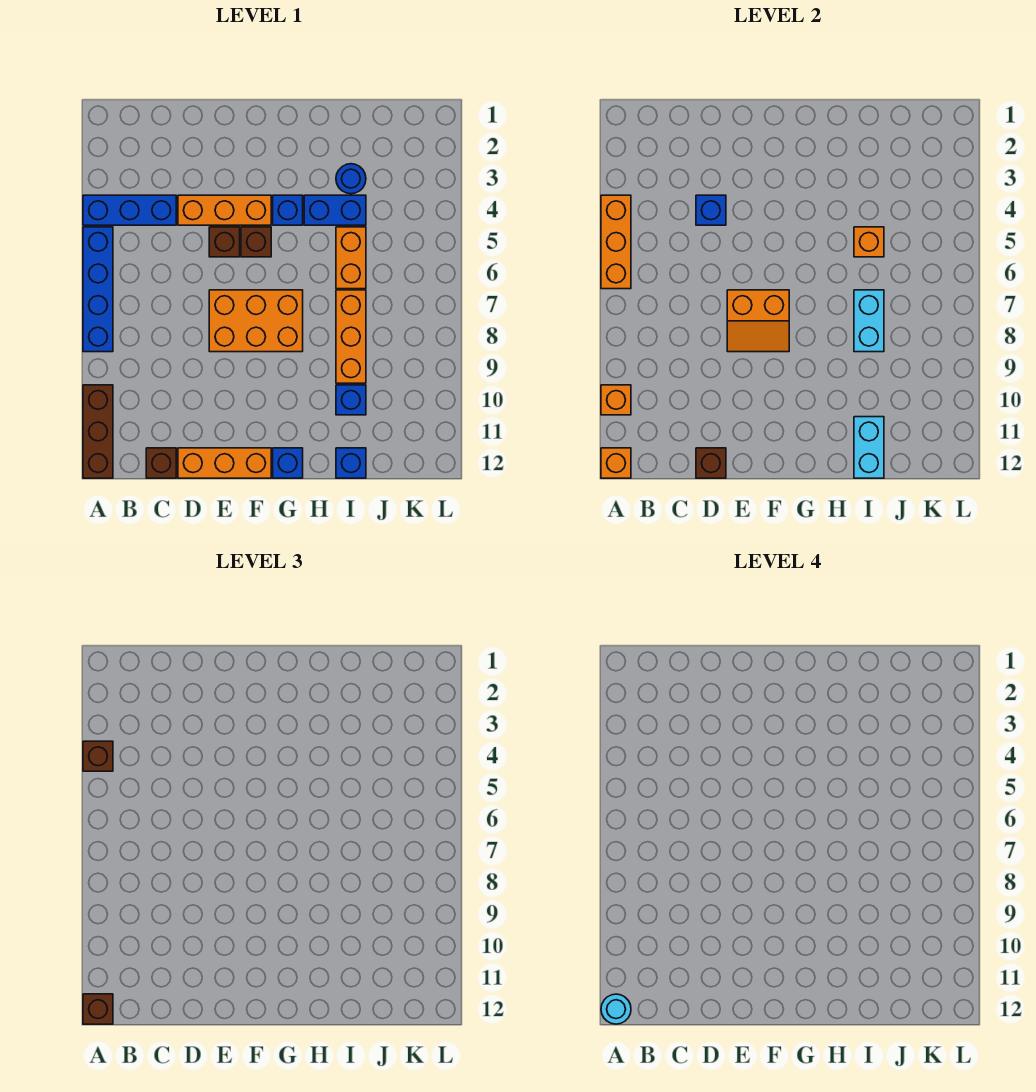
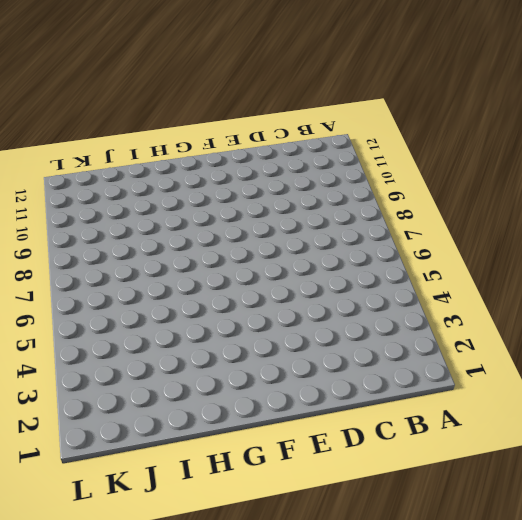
none -> blue brick A4:C4 level 1
none -> blue brick A5:A8 level 1
none -> brown brick A10:A12 level 1

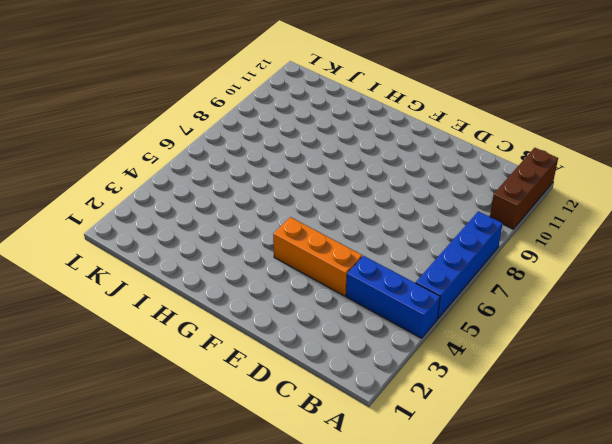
none -> brown brick C12 level 1
none -> orange brick D12:F12 level 1
none -> brown brick E5 level 1

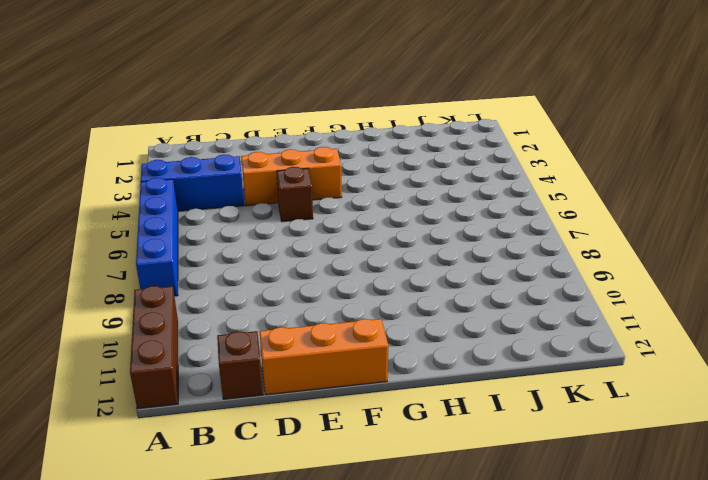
none -> orange brick E7:G8 level 1
none -> brown brick F5 level 1
none -> blue brick G4 level 1

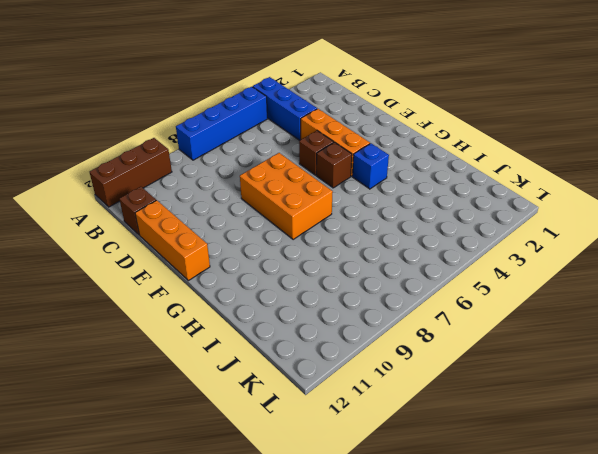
none -> blue brick G12 level 1
none -> blue brick H4:I4 level 1
none -> blue round brick I3 level 1

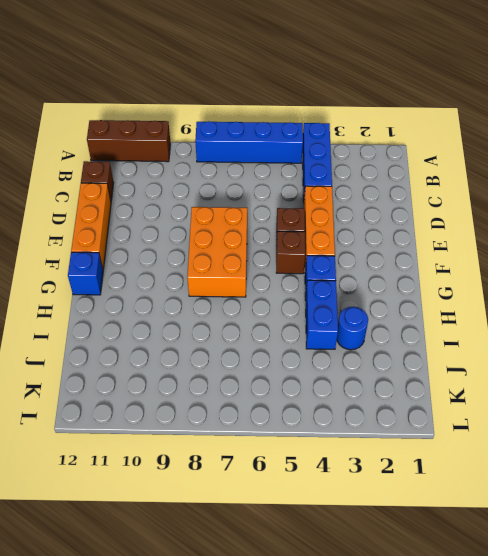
none -> orange brick I5:I6 level 1
none -> orange brick I7:I9 level 1
none -> blue brick I10 level 1

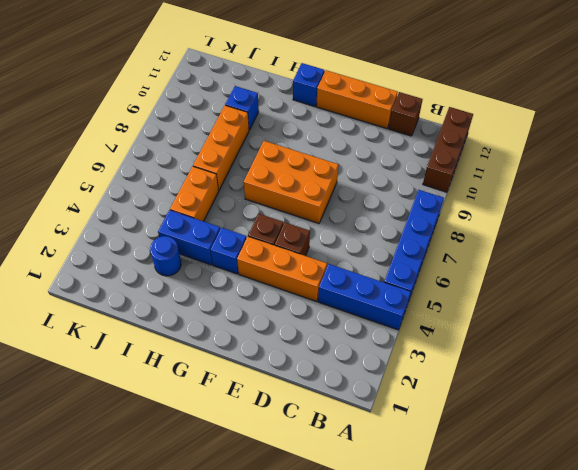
none -> blue brick I12 level 1
none -> orange brick A4:A6 level 2
none -> orange brick A10 level 2

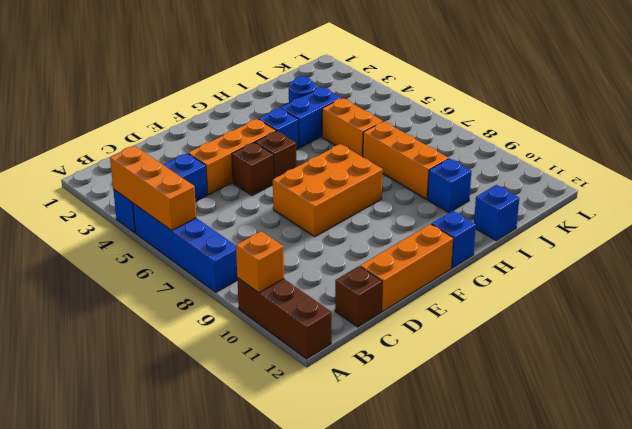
none -> orange brick A12 level 2
none -> blue brick D4 level 2
none -> brown brick D12 level 2

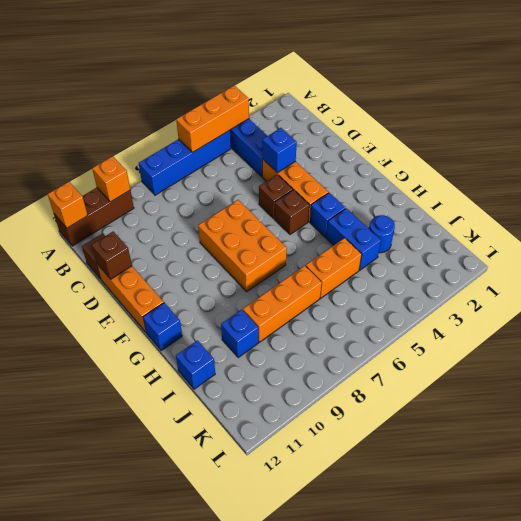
none -> orange slope E7:F8 level 2 top 7
none -> orange brick I5 level 2
none -> cyan brick I7:I8 level 2

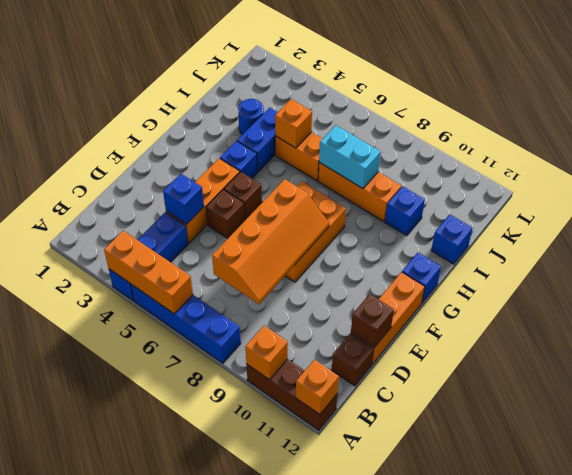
orange slope C7:F8 level 2 top 7 -> orange slope E7:F8 level 2 top 7
none -> cyan brick I11:I12 level 2
none -> brown brick A4 level 3
none -> brown brick A12 level 3

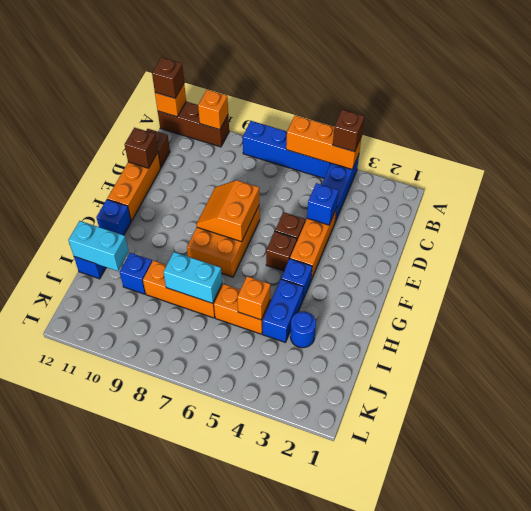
none -> cyan round brick A12 level 4

